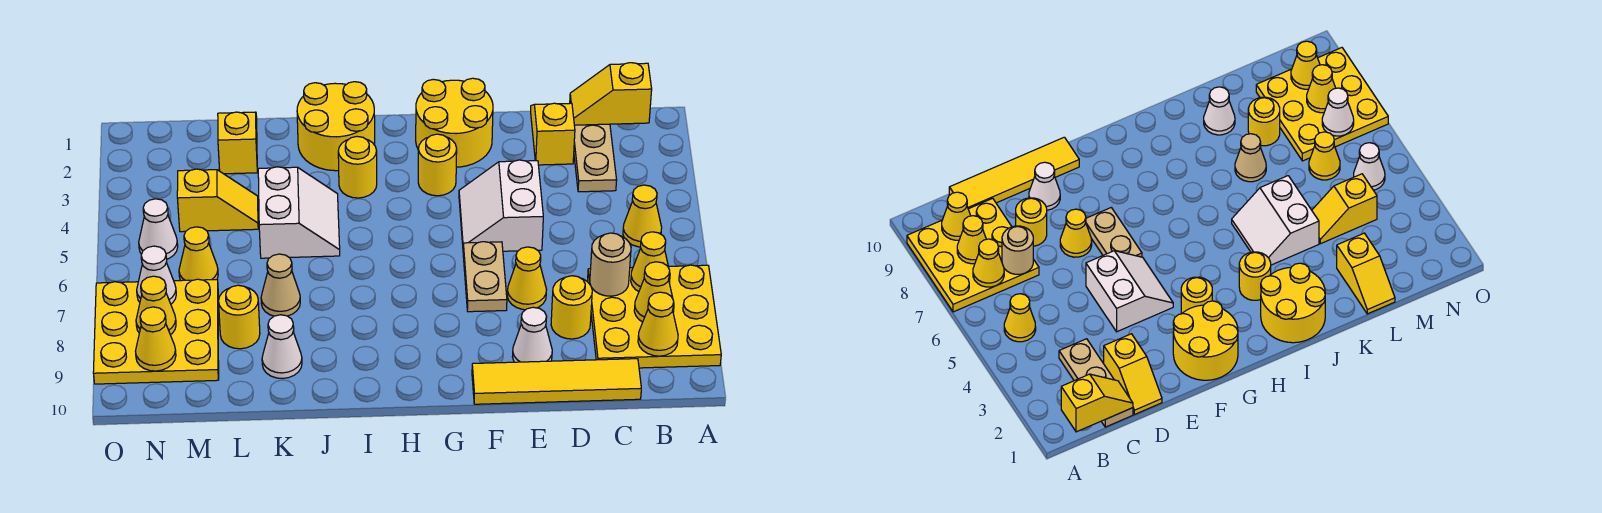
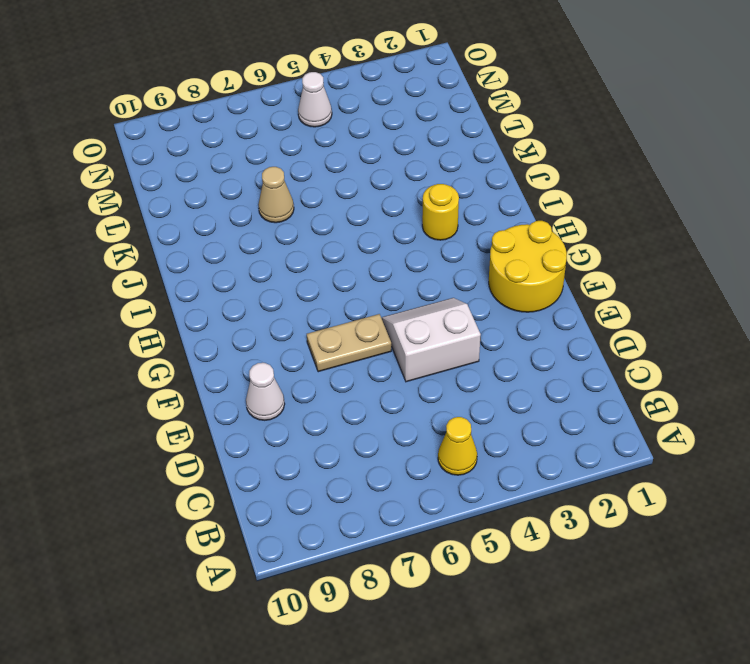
none -> yellow plate A7:C9 level 1
none -> tan plate C1:C3 level 1
none -> yellow tile C10:F10 level 1
none -> yellow slope D1:D2 level 1 top 2

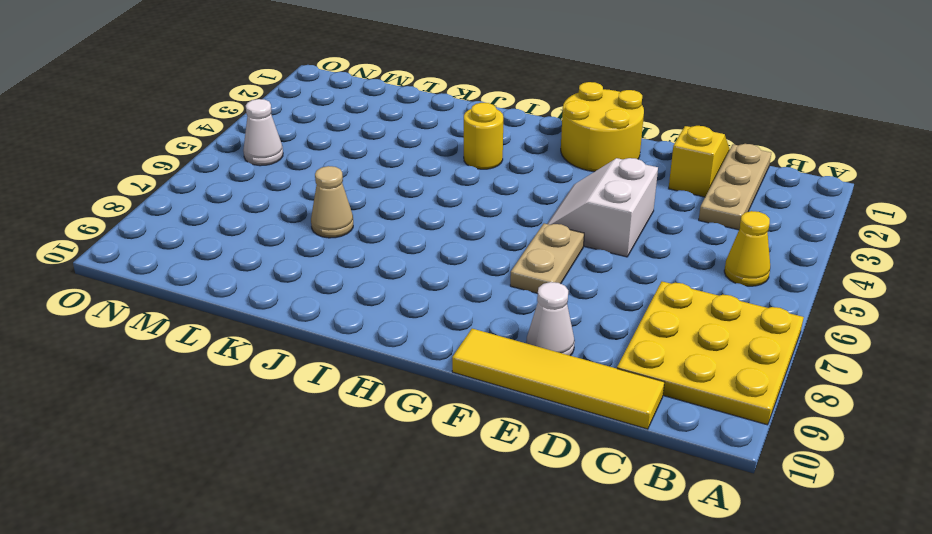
none -> yellow round brick D8 level 1
none -> yellow cone E7 level 1
none -> yellow round brick G3 level 1
none -> yellow round brick I1:J2 level 1

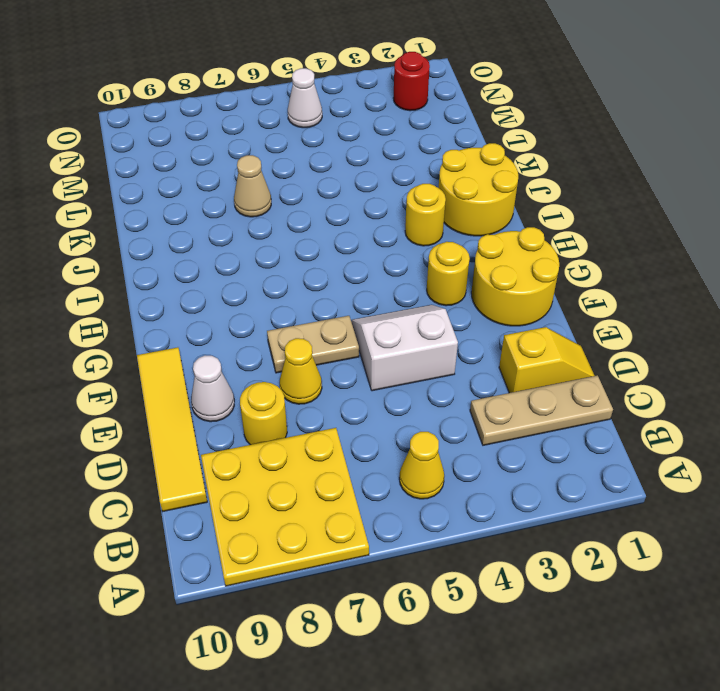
red round brick N2 level 1 -> none
none -> white slope J4:K5 level 1 top K
none -> white cone K9 level 1
none -> yellow slope L1:L2 level 1 top 2
none -> yellow slope L4:M4 level 1 top M

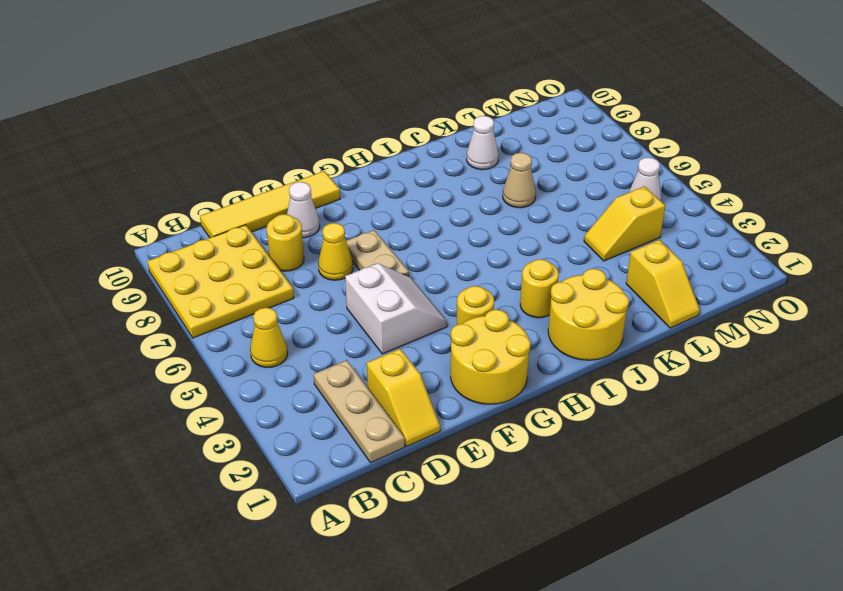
none -> white slope J4:K5 level 1 top K
none -> yellow round brick L8 level 1
none -> yellow cone M6 level 1
none -> yellow plate M7:O9 level 1

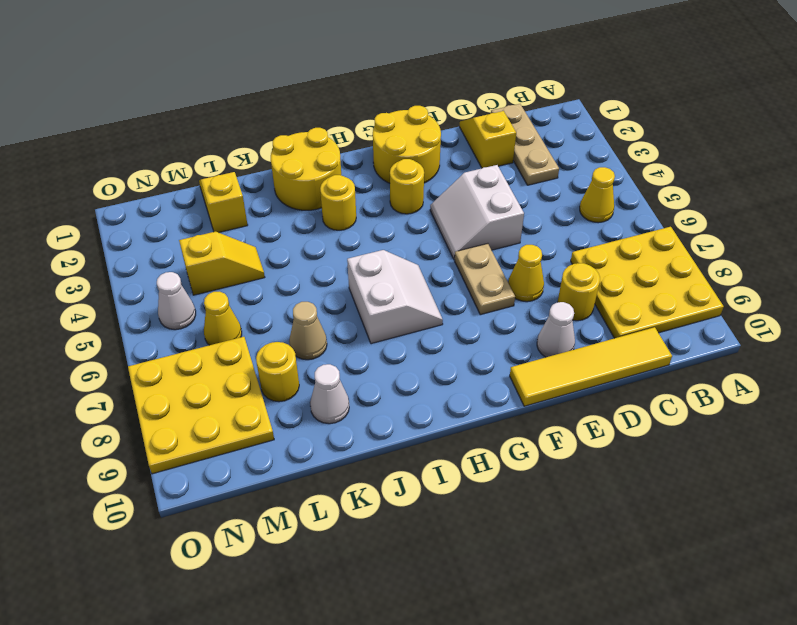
white slope H6:I7 level 1 top I -> white slope J4:K5 level 1 top K
none -> yellow slope B1:C1 level 2 top B
none -> yellow cone B7 level 2
none -> yellow cone B8 level 2
none -> yellow cone B9 level 2

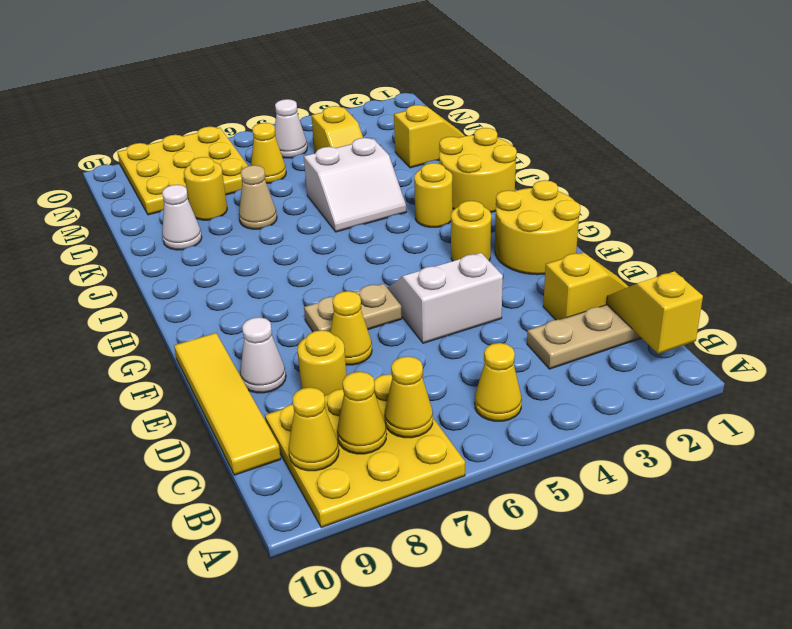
none -> tan round brick C7 level 2
none -> white cone N7 level 2
none -> yellow cone N8 level 2
none -> yellow cone N9 level 2

